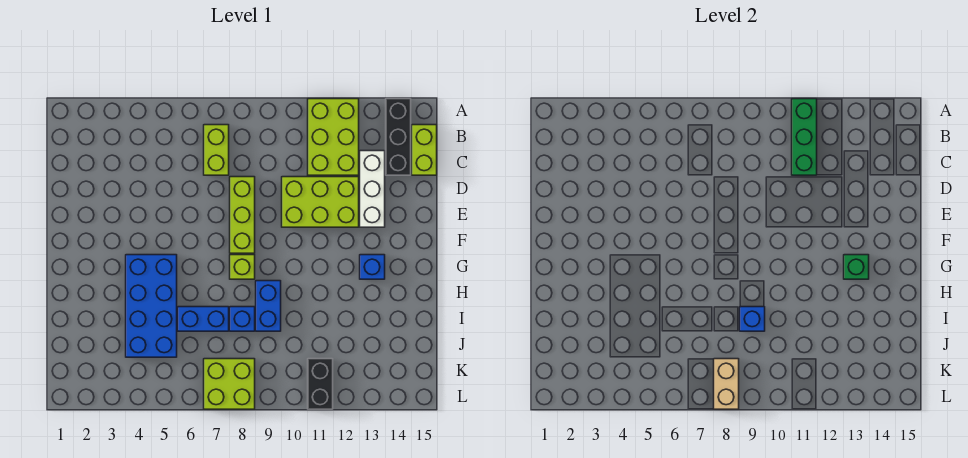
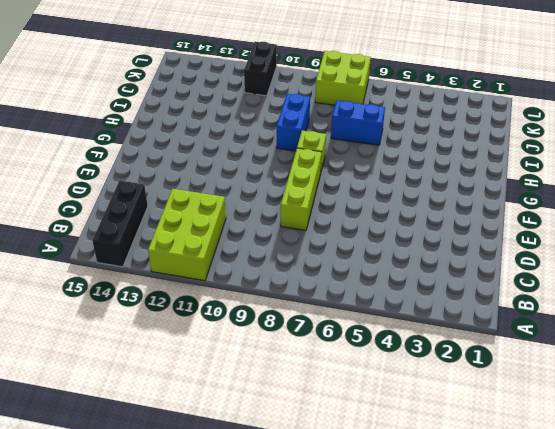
none -> lime brick B7:C7 level 1
none -> lime brick B15:C15 level 1
none -> white brick C13:E13 level 1

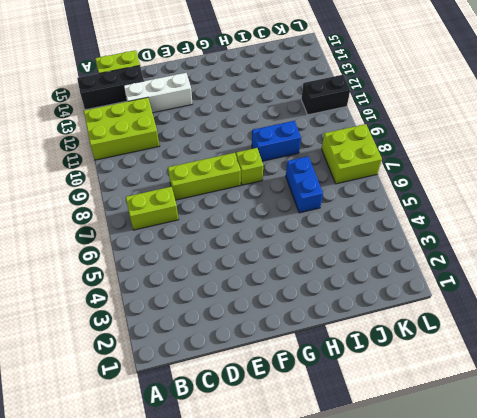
none -> lime brick D10:E12 level 1
none -> blue brick G4:J5 level 1
none -> blue brick G13 level 1

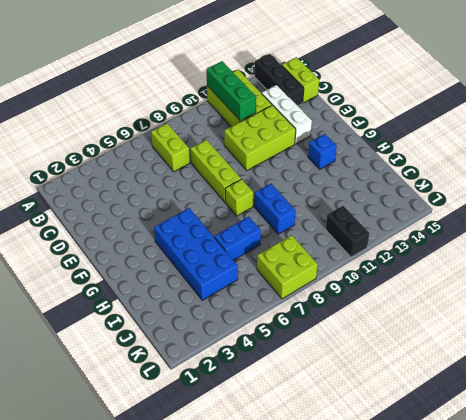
none -> blue brick I8 level 1
none -> green brick G13 level 2
none -> blue brick I9 level 2

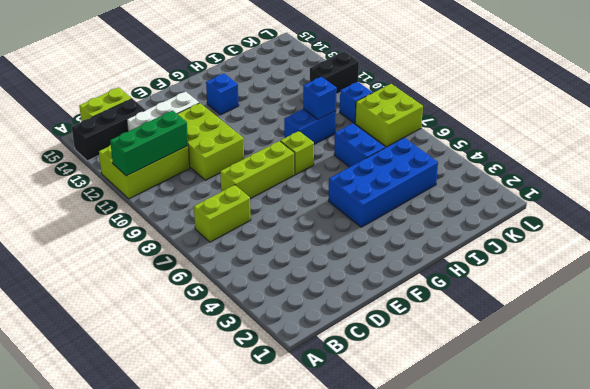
blue brick K9 level 1 -> blue brick I8 level 1
none -> green brick G13 level 2
none -> tan brick K8:L8 level 2

